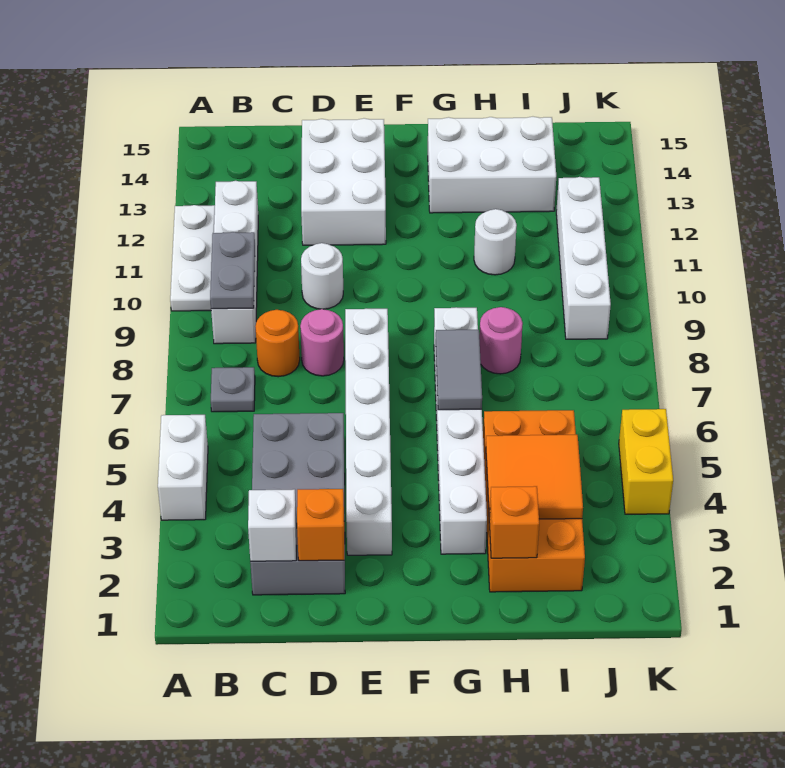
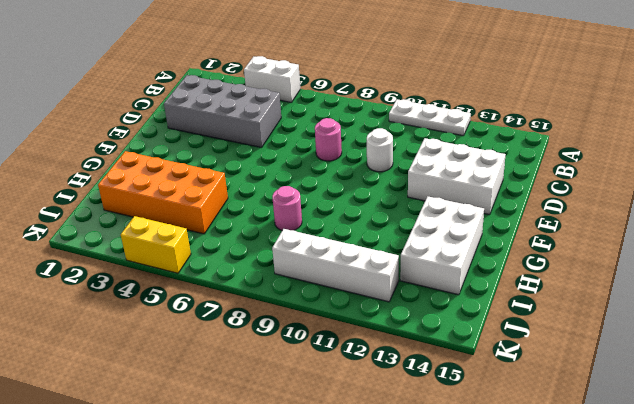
none -> grey plate B7 level 1
none -> white brick B9:B12 level 1
none -> orange round brick C8 level 1

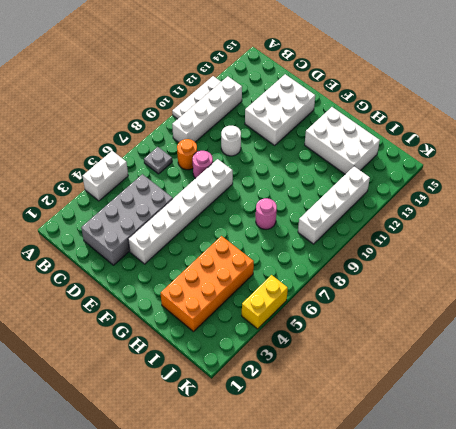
none -> white brick G3:G8 level 1
none -> white round brick H11 level 1
none -> grey plate B9:B10 level 2

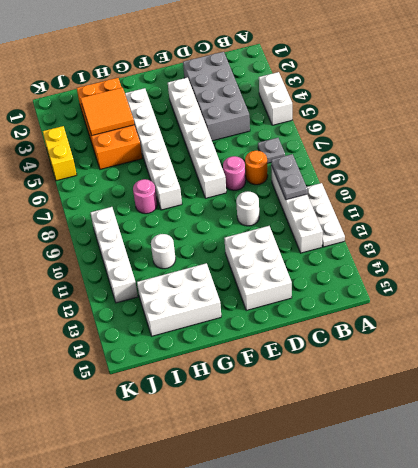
none -> white brick C2 level 2
none -> orange brick D2 level 2
none -> grey tile G6:G7 level 2

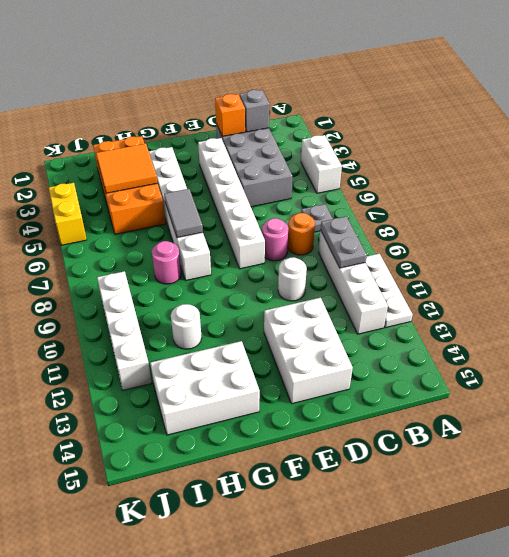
grey brick C2 level 2 -> white brick C2 level 2
none -> orange brick H2 level 2

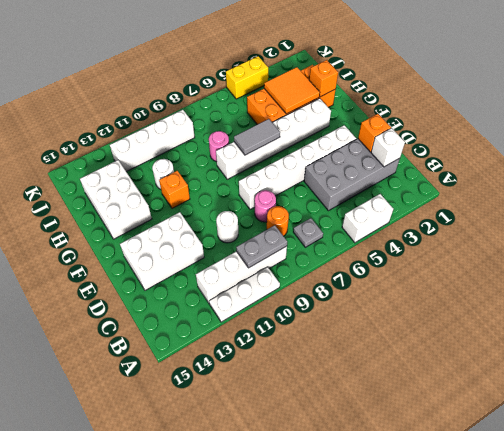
orange brick G11 level 1 -> none

